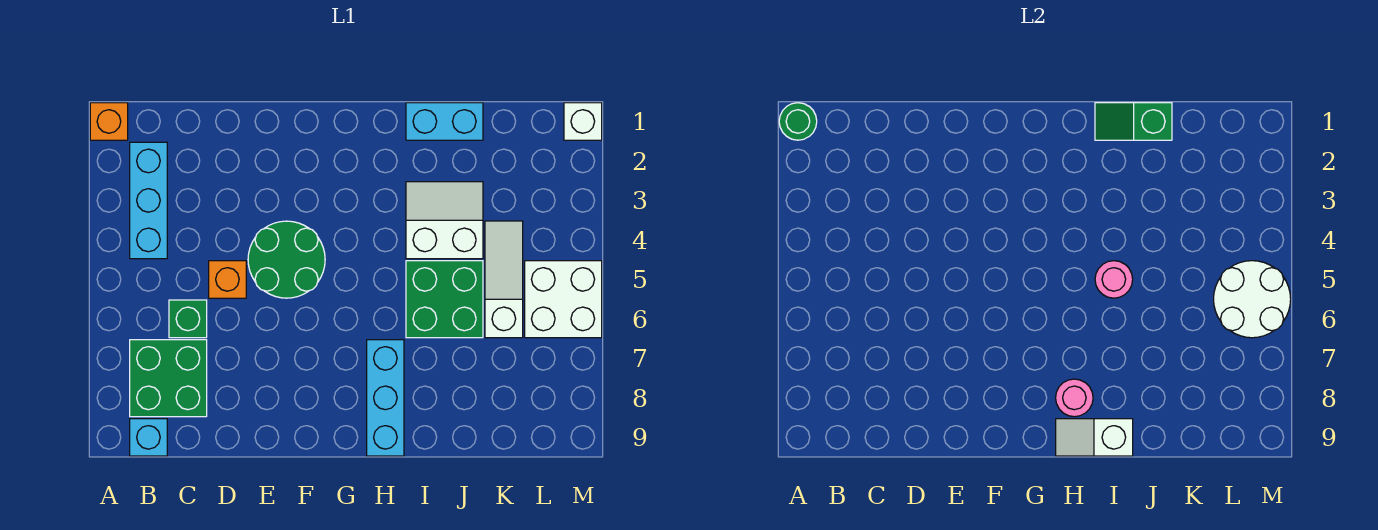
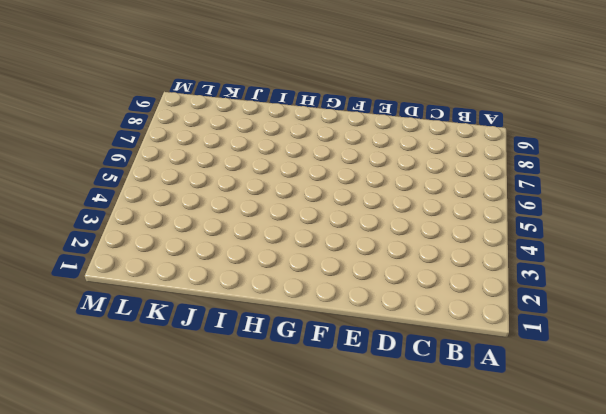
none -> orange brick A1 level 1
none -> cyan brick B2:B4 level 1
none -> green brick B7:C8 level 1

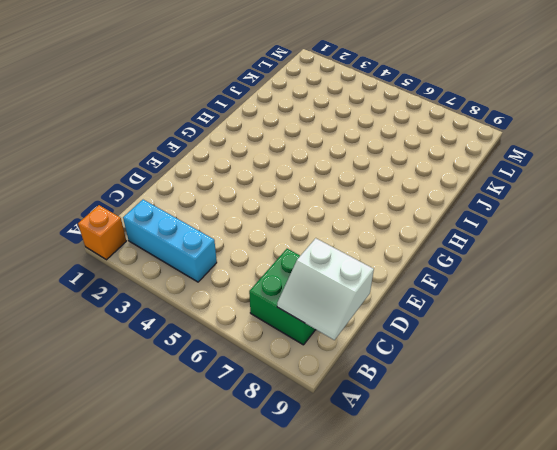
white slope B8:C9 level 2 top C -> white slope I3:J4 level 1 top 4
none -> cyan brick B9 level 1
none -> green brick C6 level 1
none -> orange brick D5 level 1

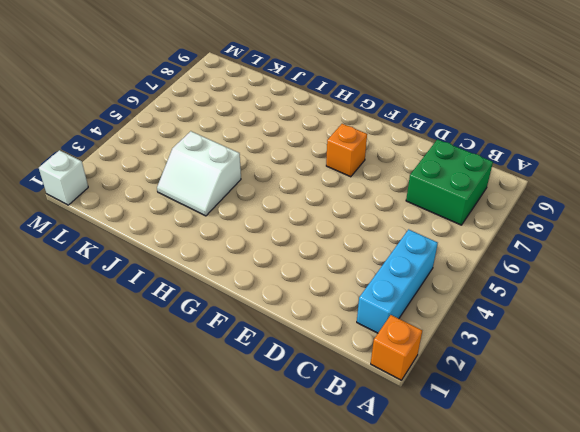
orange brick F7 level 1 -> orange brick D5 level 1
none -> cyan brick B9 level 1
none -> green brick C6 level 1
none -> green round brick E4:F5 level 1

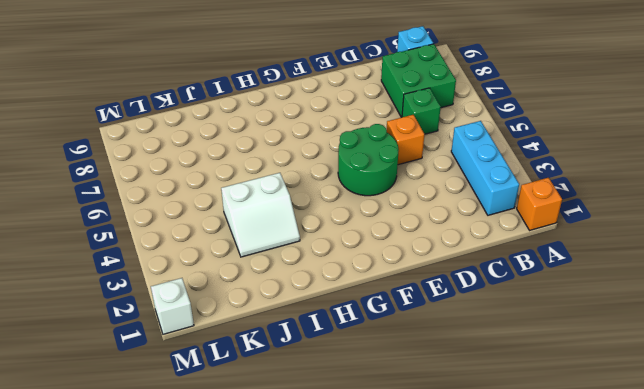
none -> cyan brick H7:H9 level 1
none -> cyan brick I1:J1 level 1
none -> green brick I5:J6 level 1

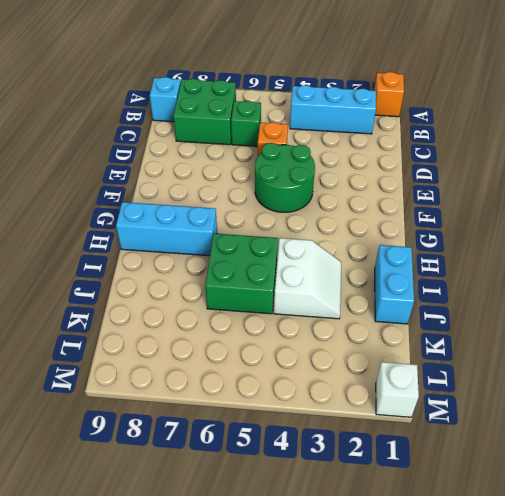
none -> white slope K4:K6 level 1 top 6
none -> white brick L5:M6 level 1
none -> green round brick A1 level 2

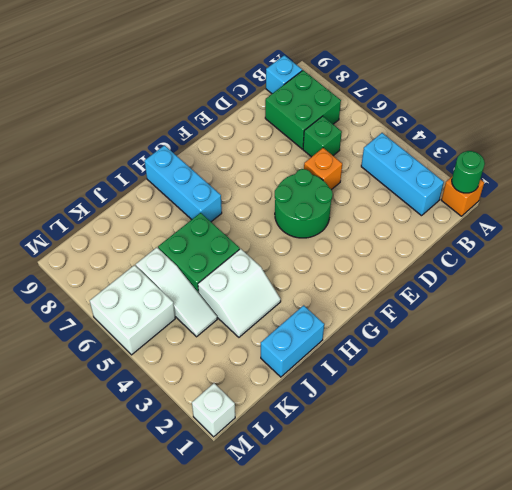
none -> pink round brick H8 level 2
none -> white slope H9:I9 level 2 top I
none -> green slope I1:J1 level 2 top J

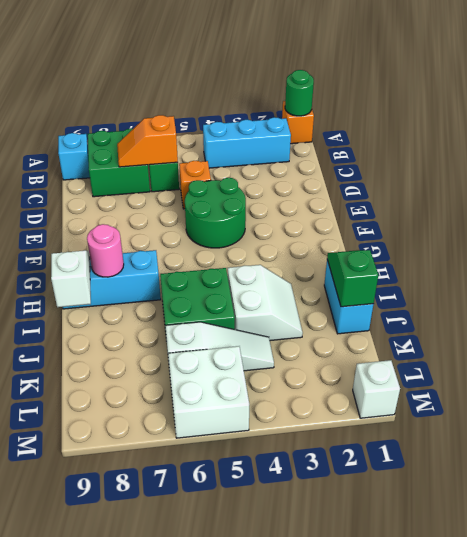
orange slope C6:C7 level 2 top 6 -> none
none -> pink round brick I5 level 2
none -> white round brick L5:M6 level 2

